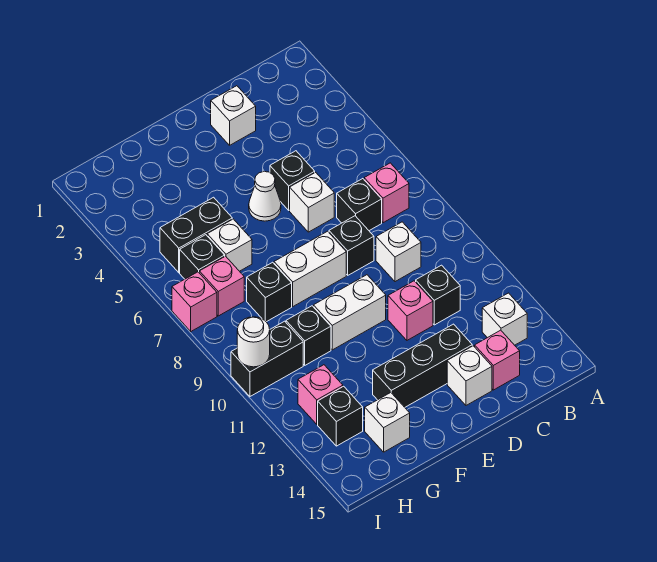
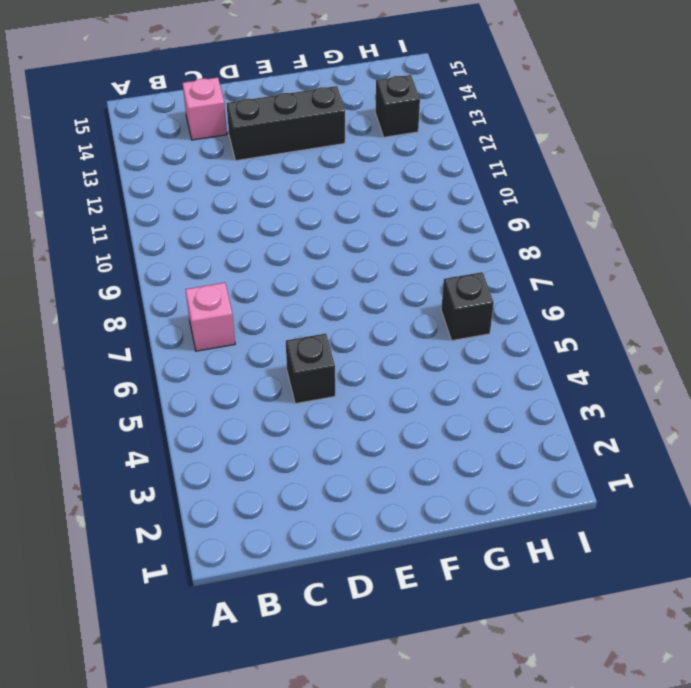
none -> white brick B13 level 1
none -> black brick C7 level 1
none -> white brick C9 level 1

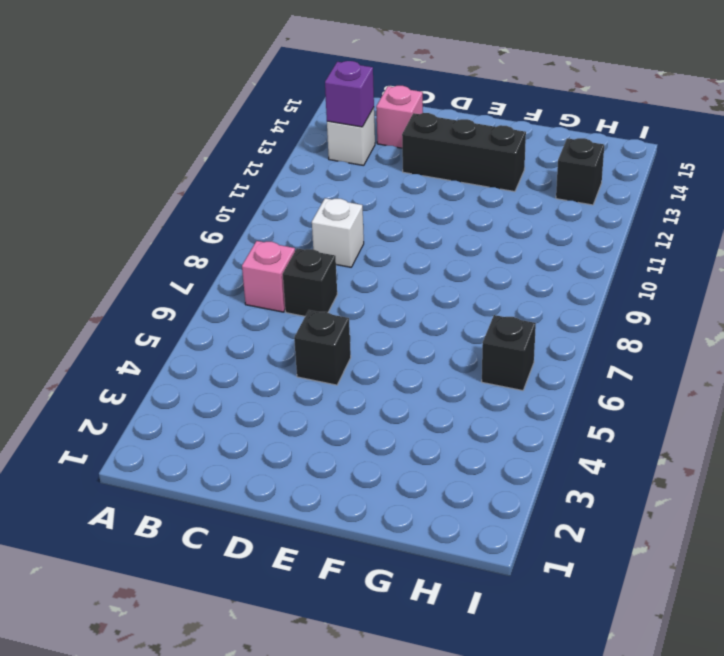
purple brick B13 level 2 -> none
none -> black brick C11 level 1
none -> white brick D2 level 1
none -> white brick D6 level 1

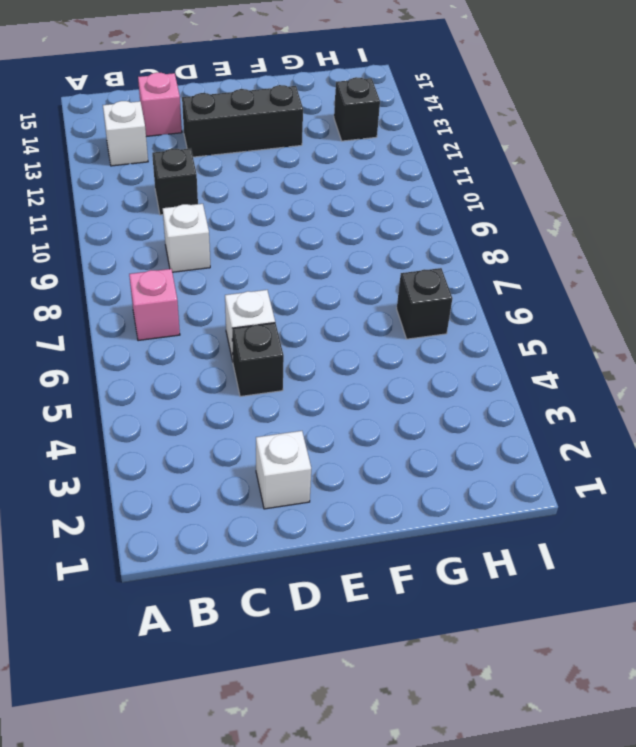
none -> black brick C7 level 1
none -> black brick D8 level 1
none -> pink brick D11 level 1

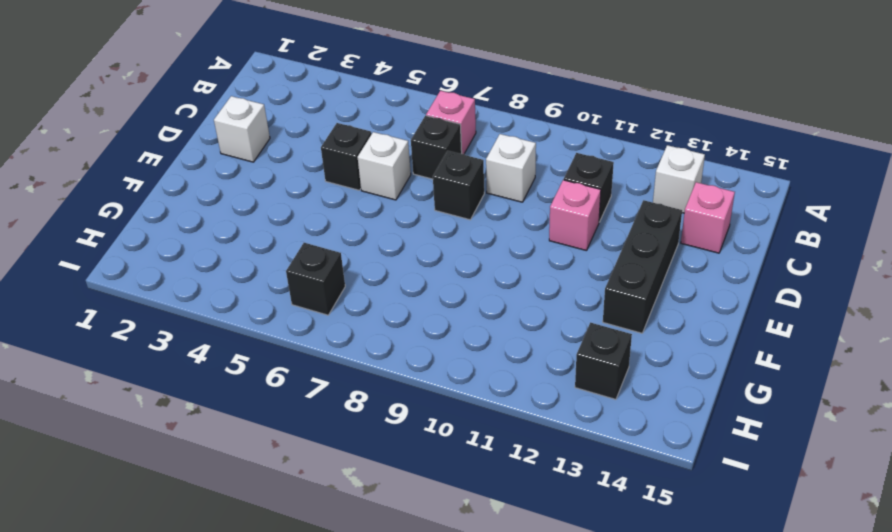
none -> white brick D14 level 1
none -> white cone E5 level 1
none -> white brick E8:F8 level 1

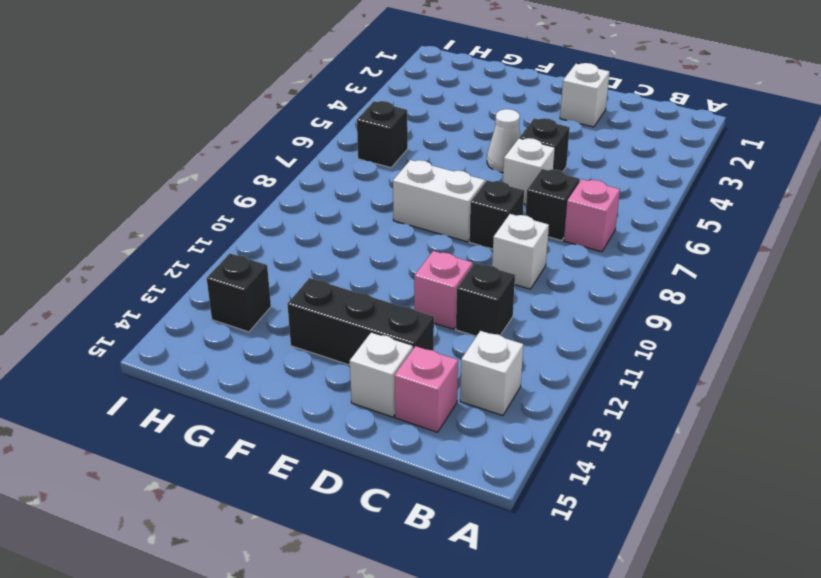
none -> white brick E10:F10 level 1
none -> black brick G5:H5 level 1
none -> white brick G6 level 1

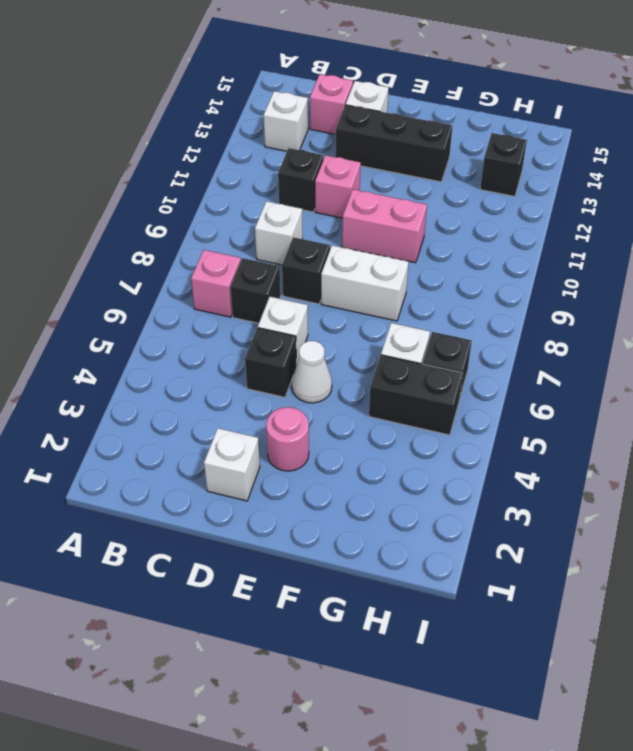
pink round brick E3 level 1 -> none
pink brick E10:F10 level 1 -> white brick E10:F10 level 1
none -> black brick G8 level 1
none -> black brick G10 level 1
none -> white brick G14 level 1

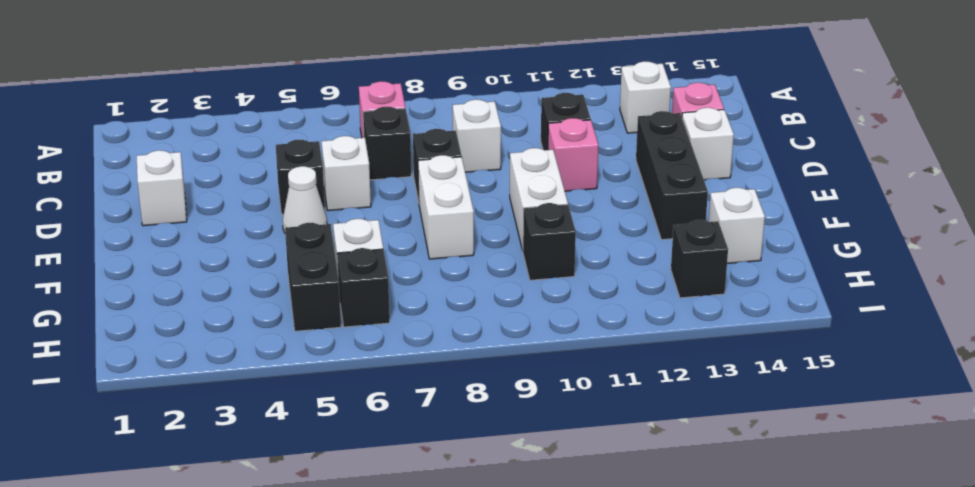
none -> black brick G8 level 1
none -> pink brick H7 level 1
none -> black brick H10:I10 level 1

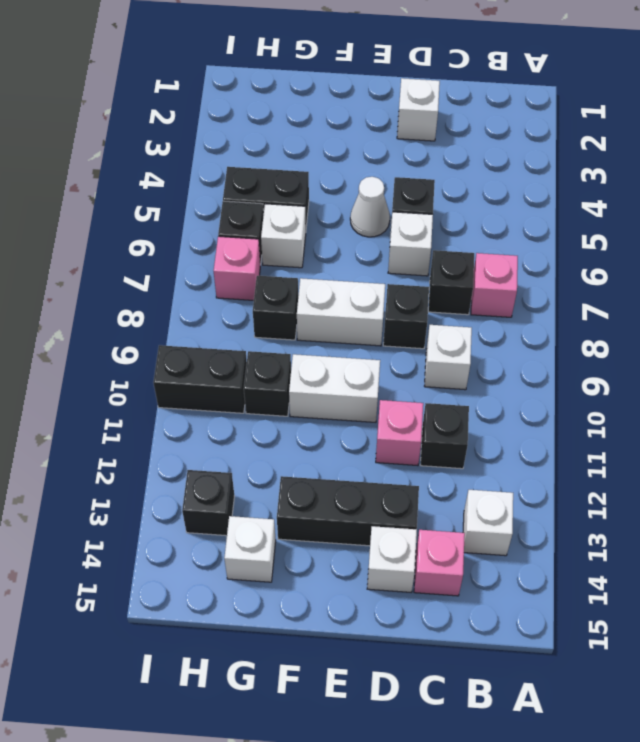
none -> pink brick H12 level 1
none -> pink brick I7 level 1
none -> white round brick I10 level 2

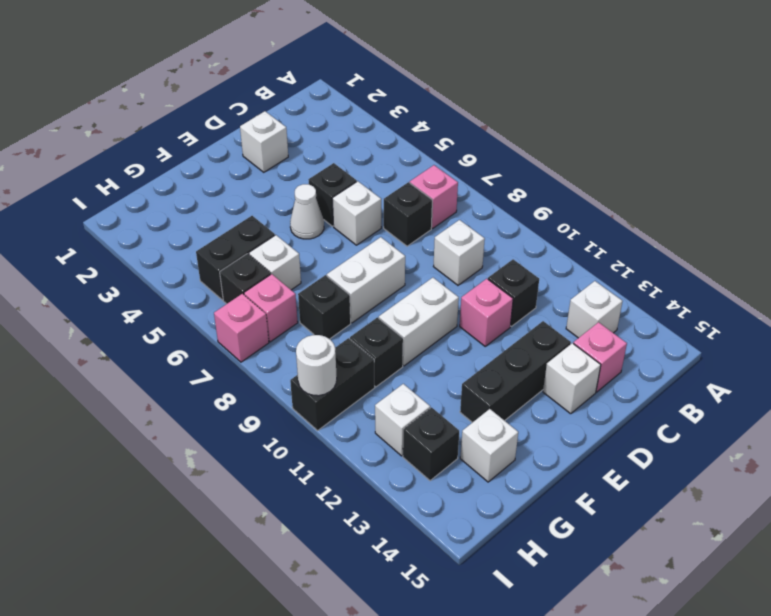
white brick H12 level 1 -> pink brick H12 level 1
none -> black brick D8 level 1

